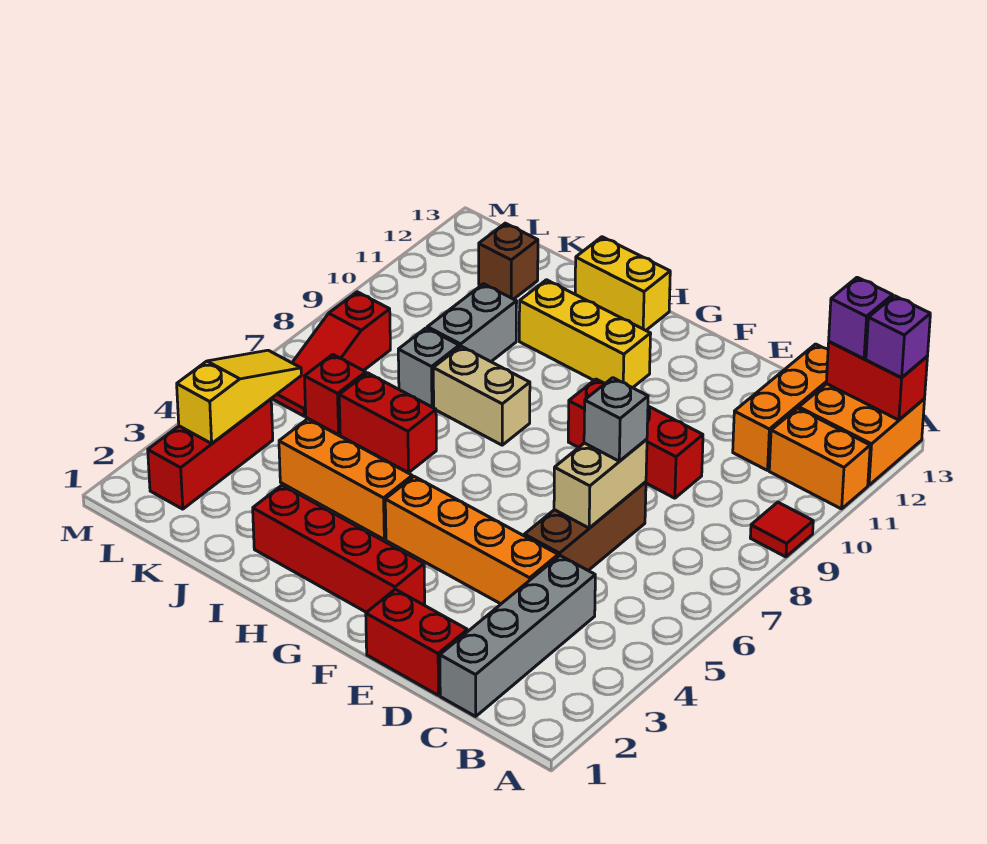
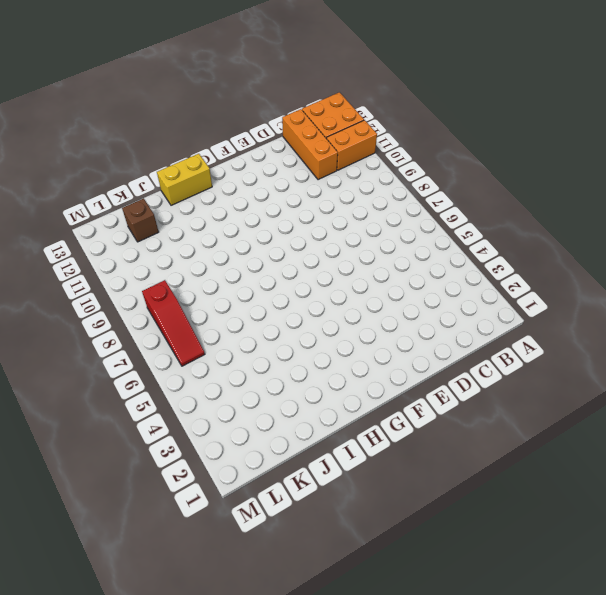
none -> red tile A9 level 1
none -> grey brick C1:C4 level 1
none -> red brick D1:E1 level 1

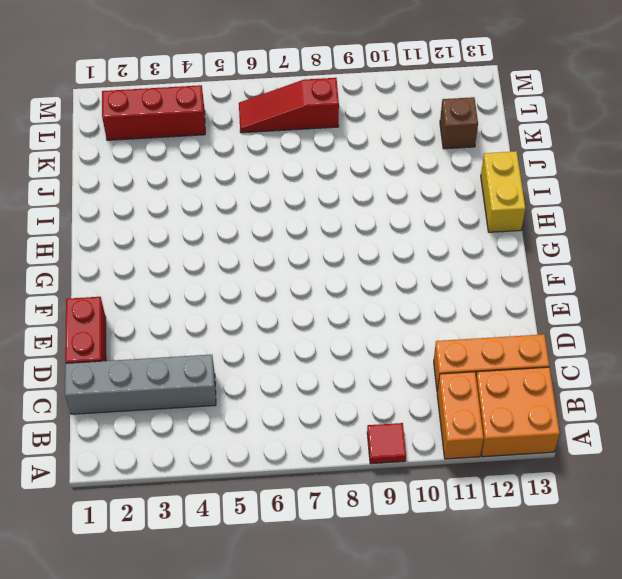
none -> orange brick D4:G4 level 1
none -> brown brick D5:D7 level 1
none -> red brick D9:F9 level 1

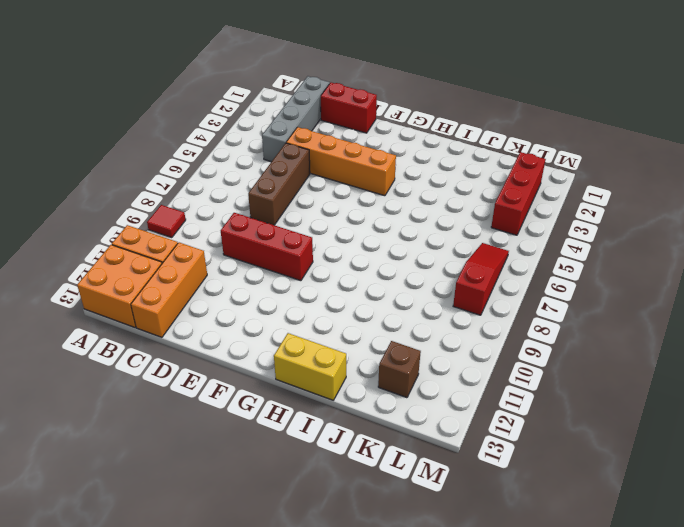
none -> red brick F2:I2 level 1
none -> yellow brick G11:I11 level 1
none -> orange brick H4:J4 level 1

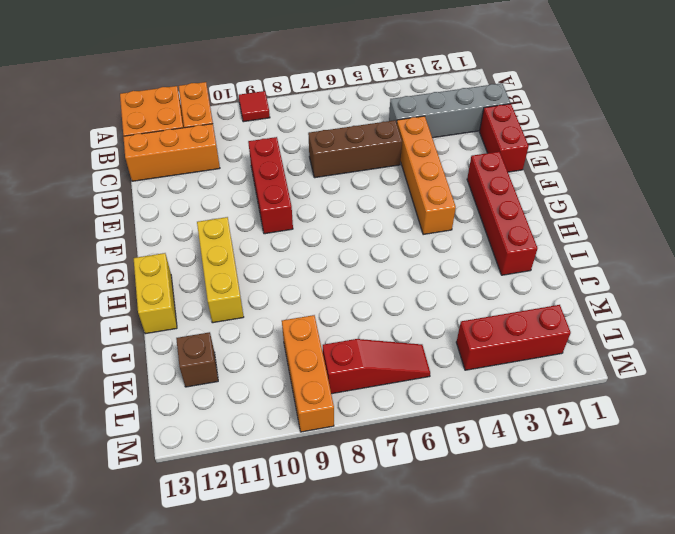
orange brick K9:M9 level 1 -> orange brick H4:J4 level 1
none -> tan brick H8:I8 level 1
none -> red brick I6:J6 level 1
none -> grey brick J8 level 1

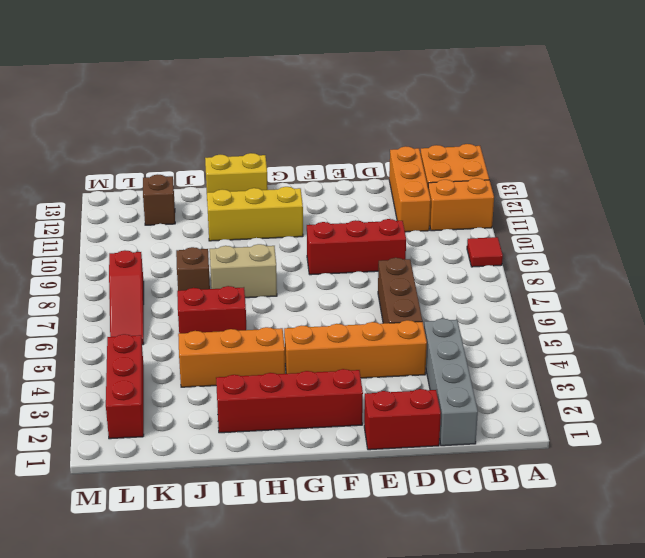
brown brick J8 level 1 -> grey brick J8 level 1
none -> grey brick J9:J10 level 1
none -> red brick K6 level 1
none -> red brick A13:B13 level 2

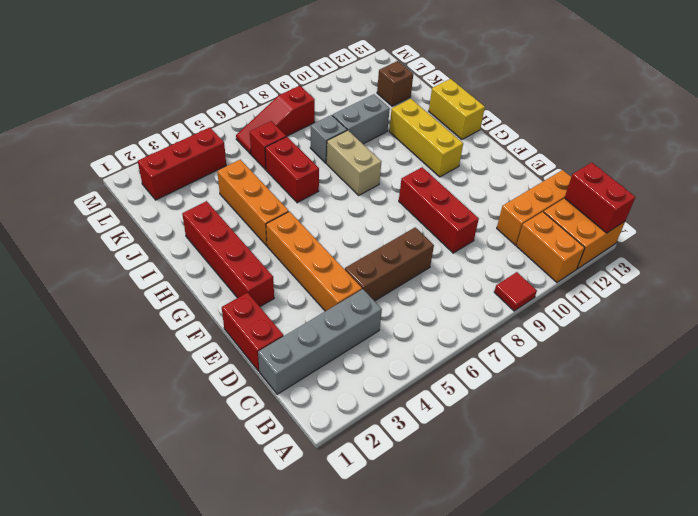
none -> tan brick D6:D7 level 2
none -> yellow slope L3:L5 level 2 top 3
none -> purple brick A13 level 3

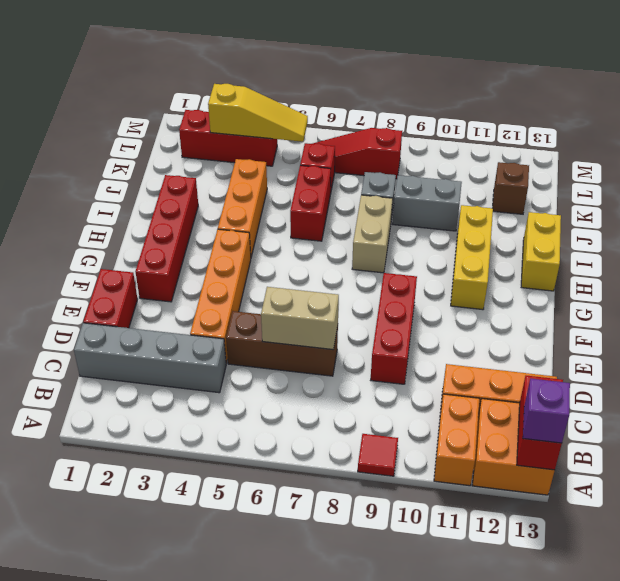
none -> purple brick B13 level 3
none -> grey brick D7 level 3

